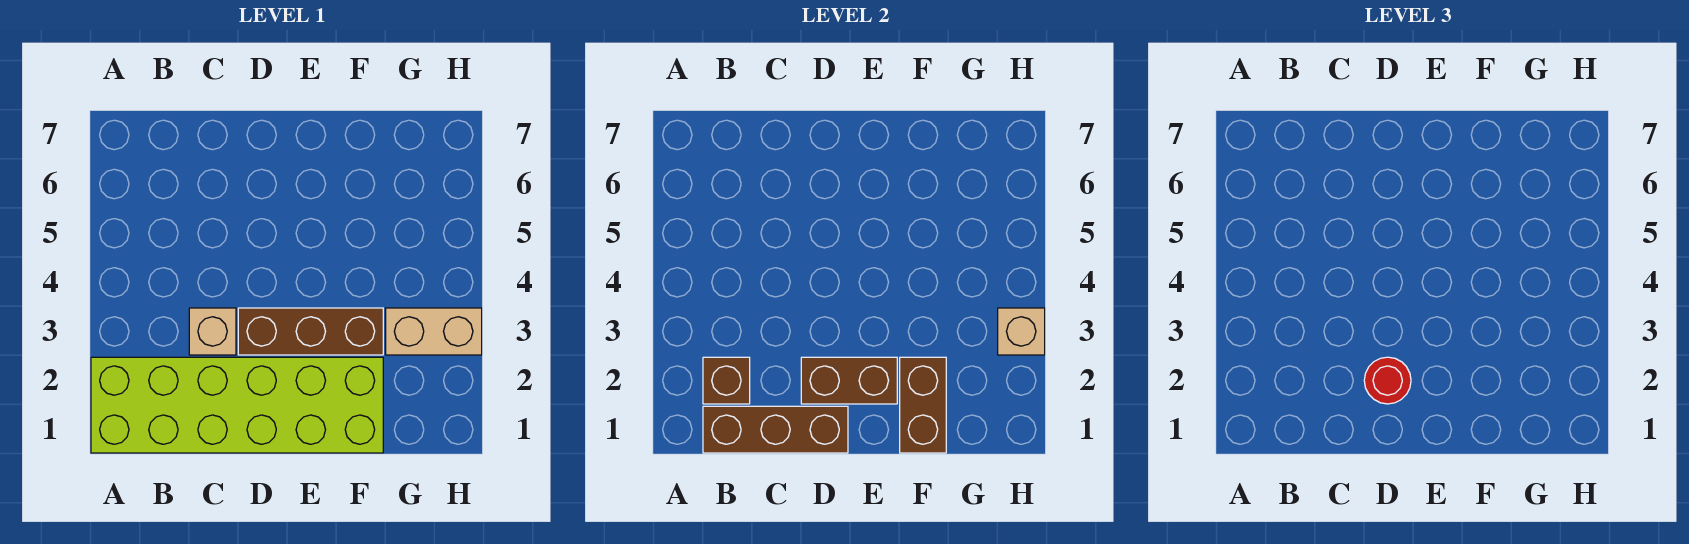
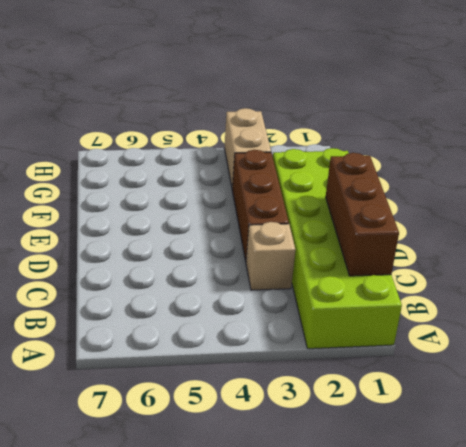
none -> brown brick B2 level 2
none -> brown brick D2:E2 level 2

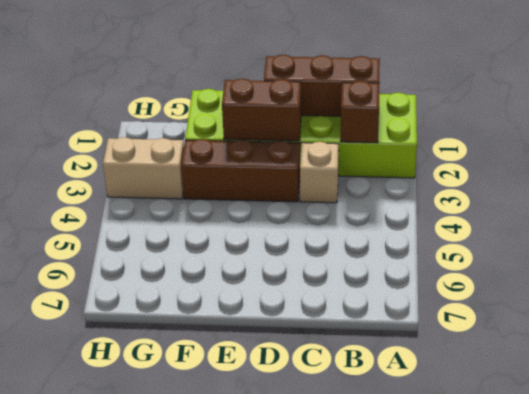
none -> brown brick F1:F2 level 2
none -> tan brick H3 level 2

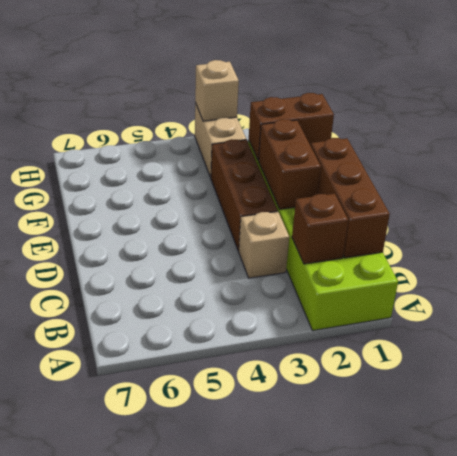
none -> red round brick D2 level 3

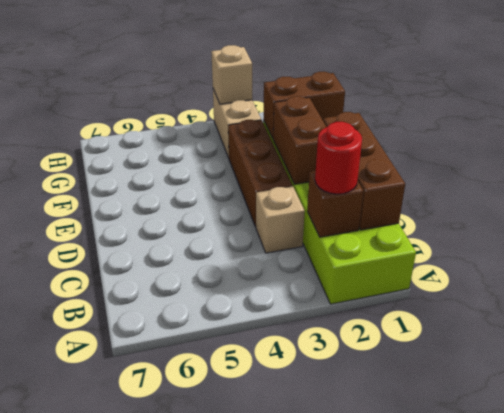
red round brick B2 level 3 -> red round brick D2 level 3

